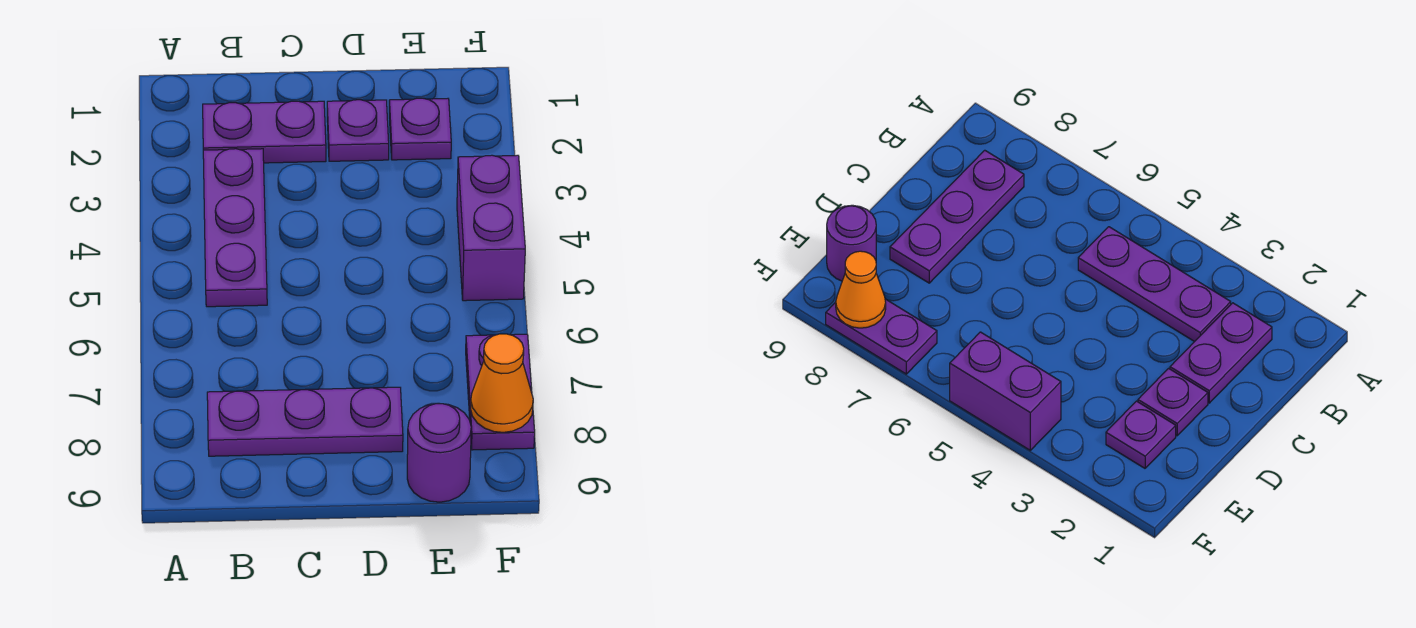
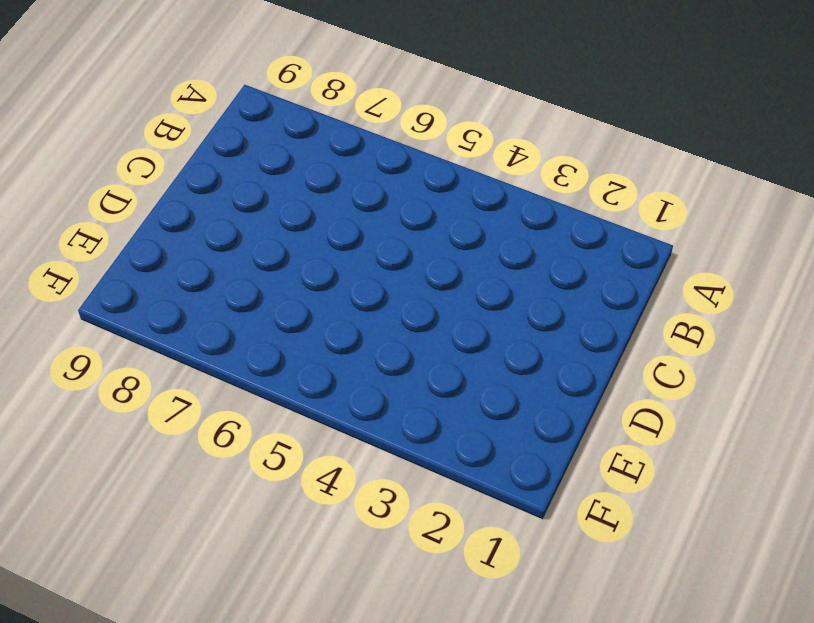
none -> purple plate B2:C2 level 1
none -> purple plate B3:B5 level 1

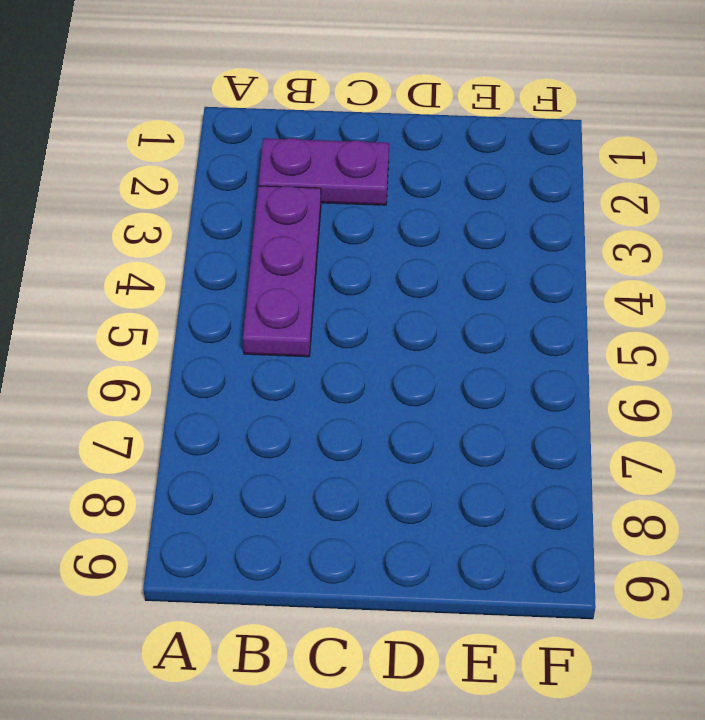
none -> purple plate B8:D8 level 1
none -> purple plate D2 level 1

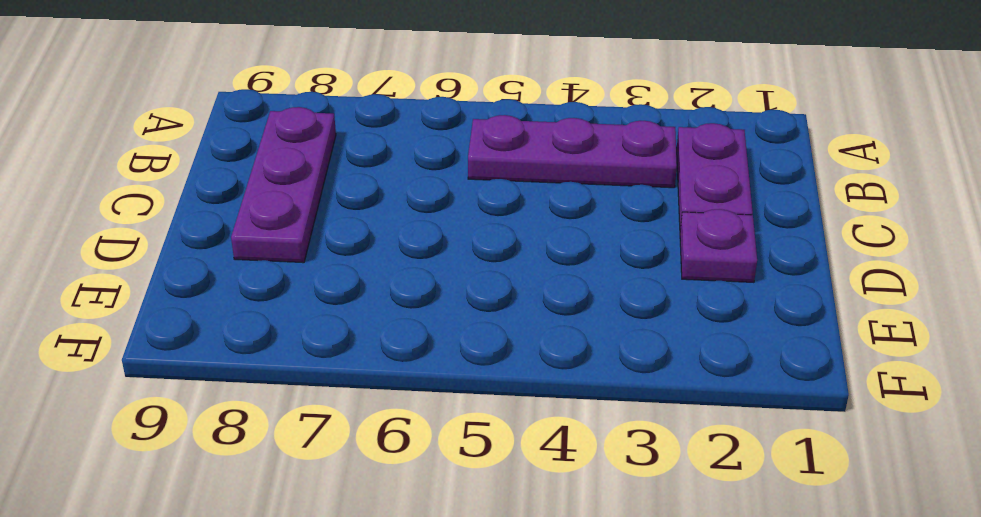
none -> purple plate E2 level 1
none -> purple round brick E9 level 1

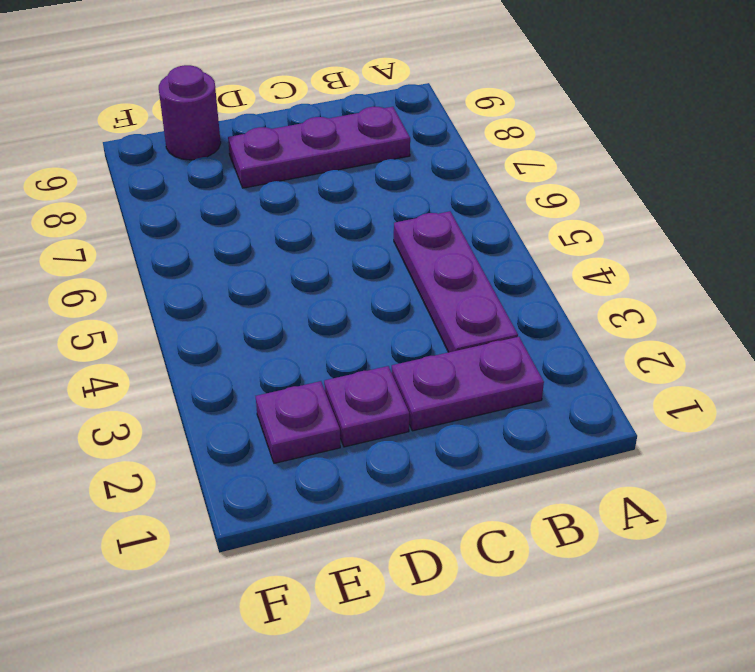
none -> purple brick F4:F5 level 1
none -> purple plate F7:F8 level 1

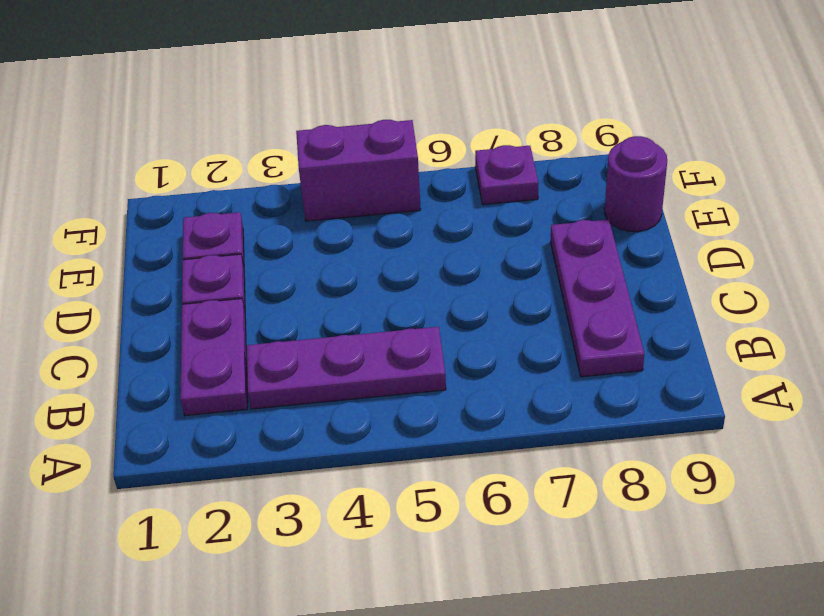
purple plate F7 level 1 -> purple plate F7:F8 level 1
none -> orange cone F8 level 2

